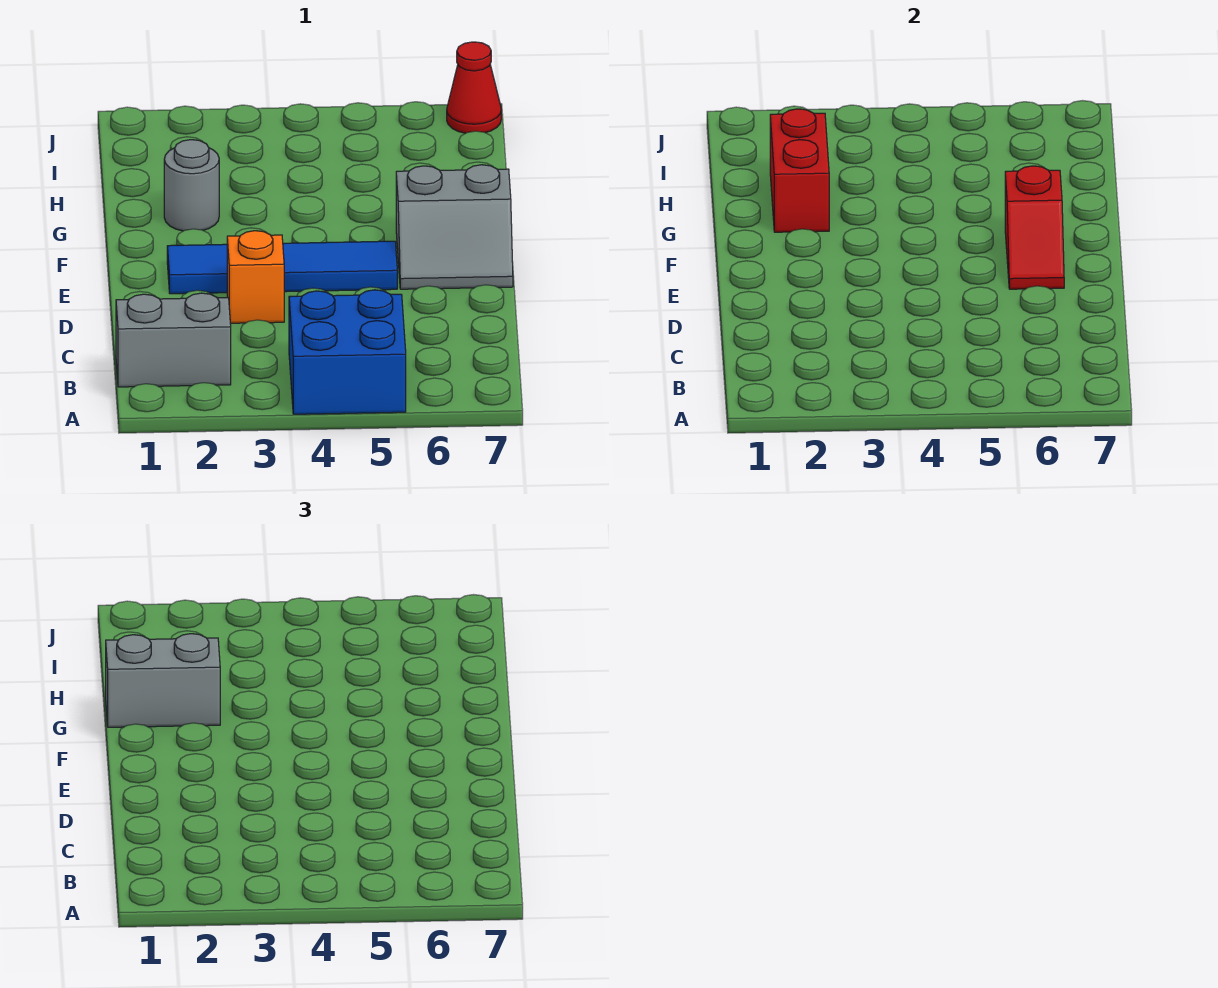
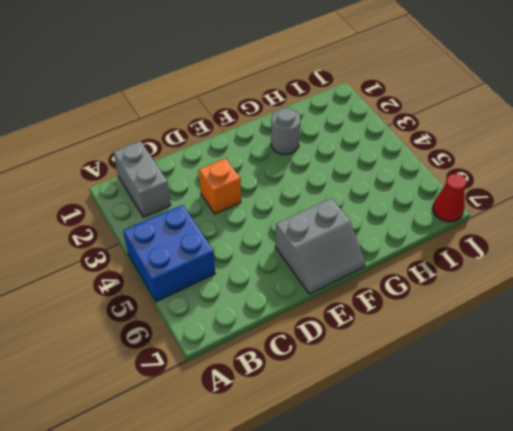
grey slope E6:F7 level 1 top 6 -> grey slope E6:F7 level 1 top F
none -> blue tile E2:E5 level 1
none -> red slope E6:F6 level 2 top F

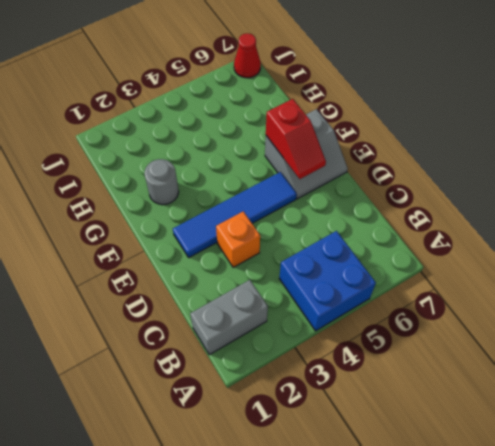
none -> red brick G2:H2 level 2
none -> grey brick G1:G2 level 3

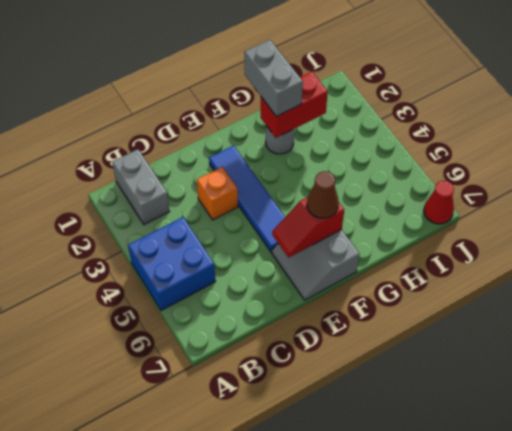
brown cone F6 level 3 -> none

